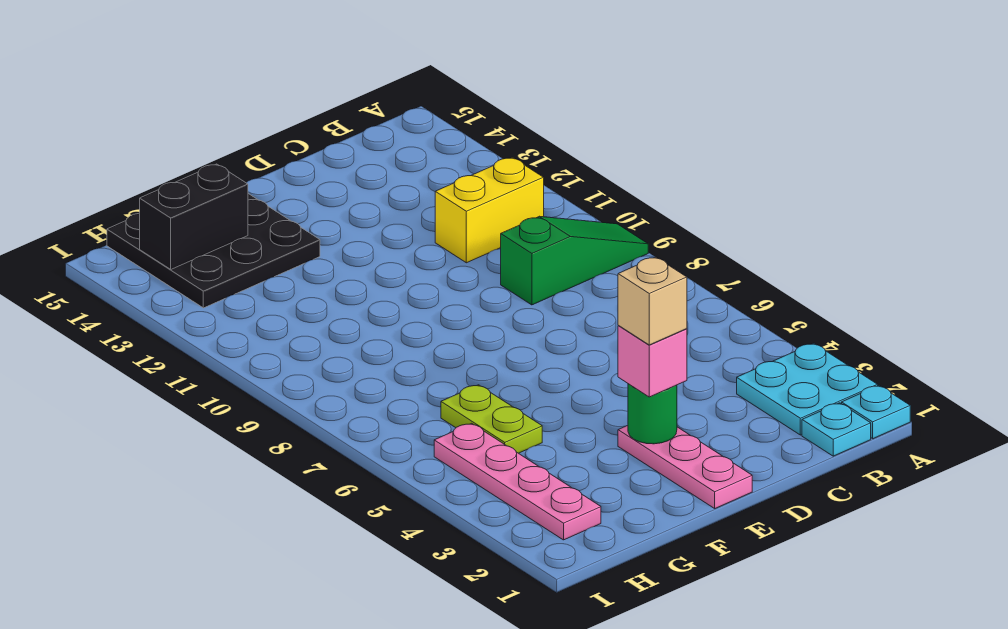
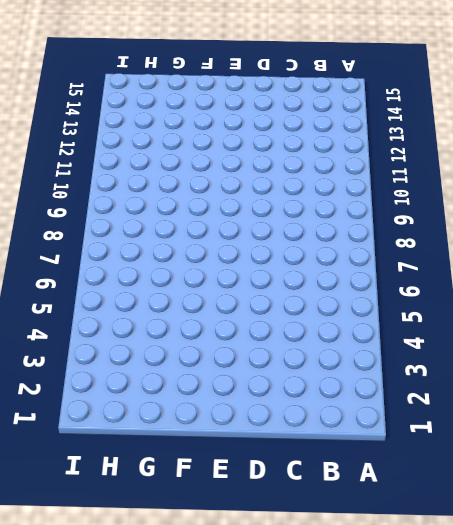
none -> cyan plate A1 level 1
none -> cyan plate A2:B3 level 1
none -> green slope A9:C9 level 1 top C

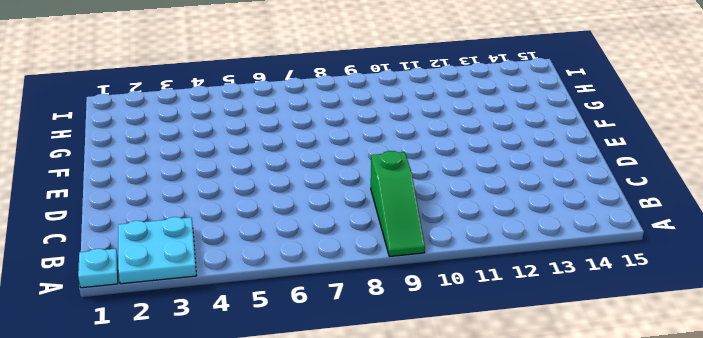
none -> cyan plate B1 level 1
none -> yellow brick B11:C11 level 1
none -> pink plate E1:E3 level 1

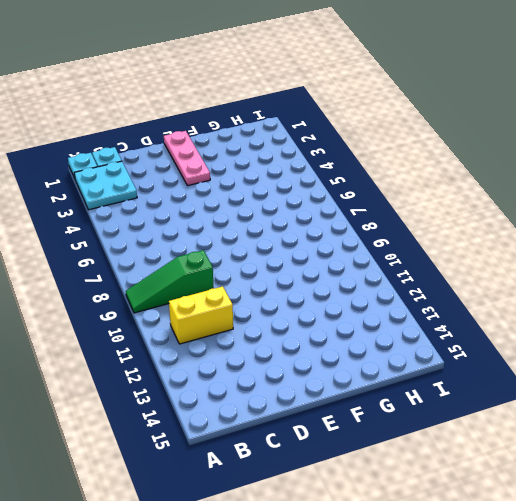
none -> black plate F13:H15 level 1
none -> lime plate G5:G6 level 1
none -> pink plate H2:H5 level 1

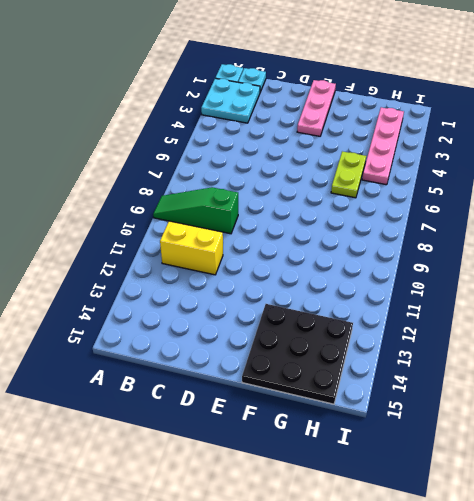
none -> green round brick E3 level 2
none -> black brick G14:H14 level 2
none -> pink brick E3 level 3

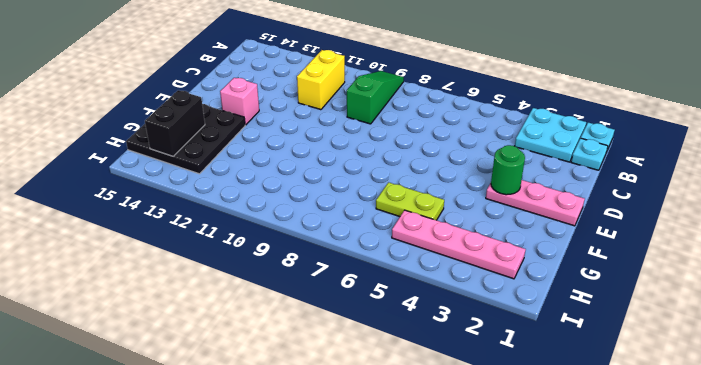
pink brick E13 level 1 -> pink brick E3 level 3
none -> tan brick E3 level 4

